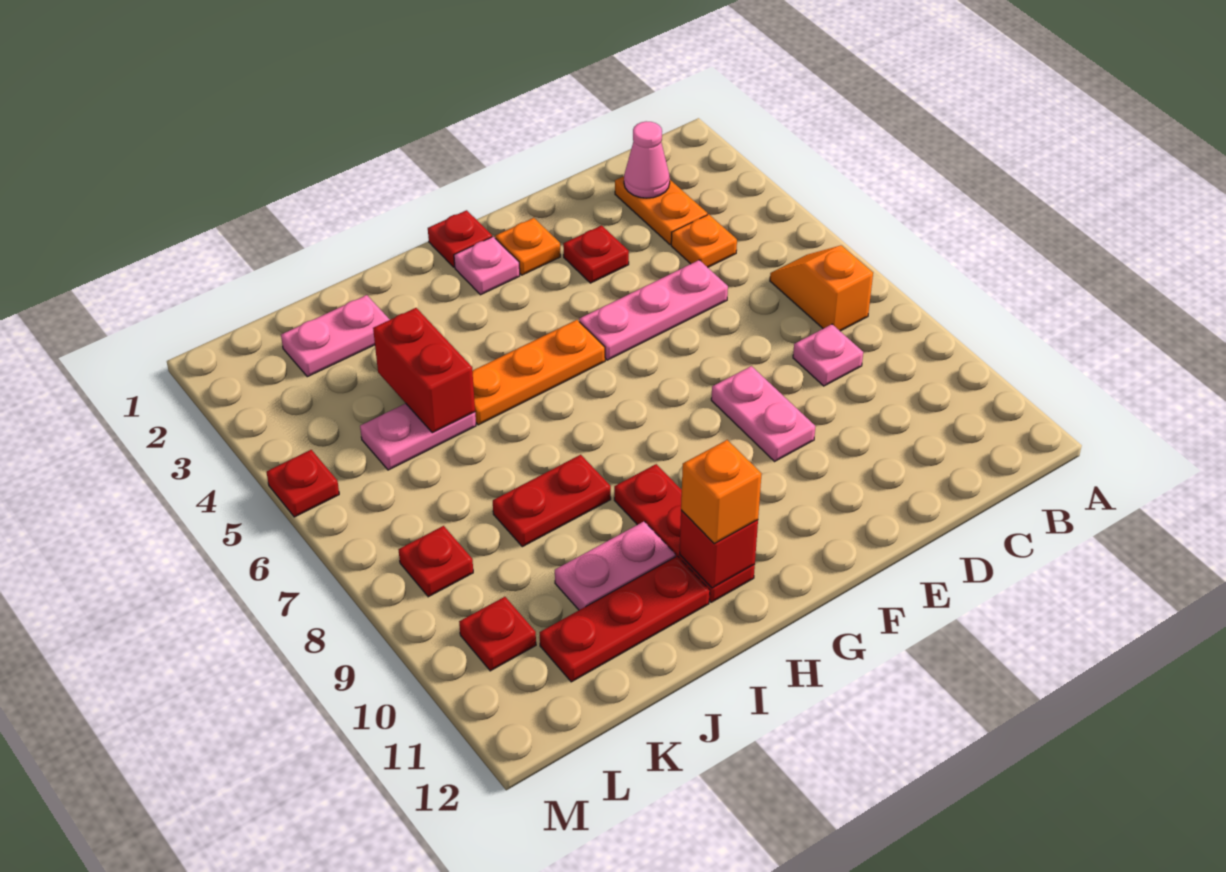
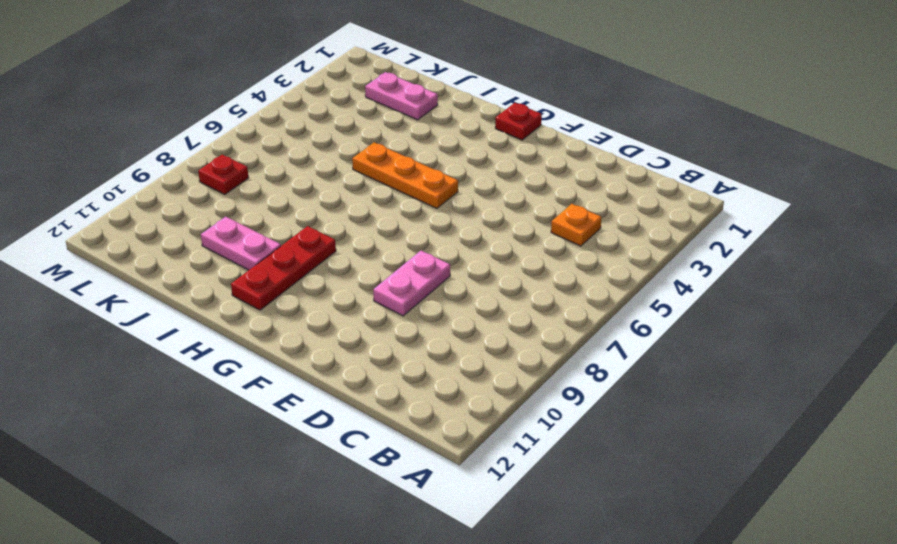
none -> orange slope B6:B7 level 1 top 7
none -> orange plate C2:C3 level 1
none -> pink plate C8 level 1

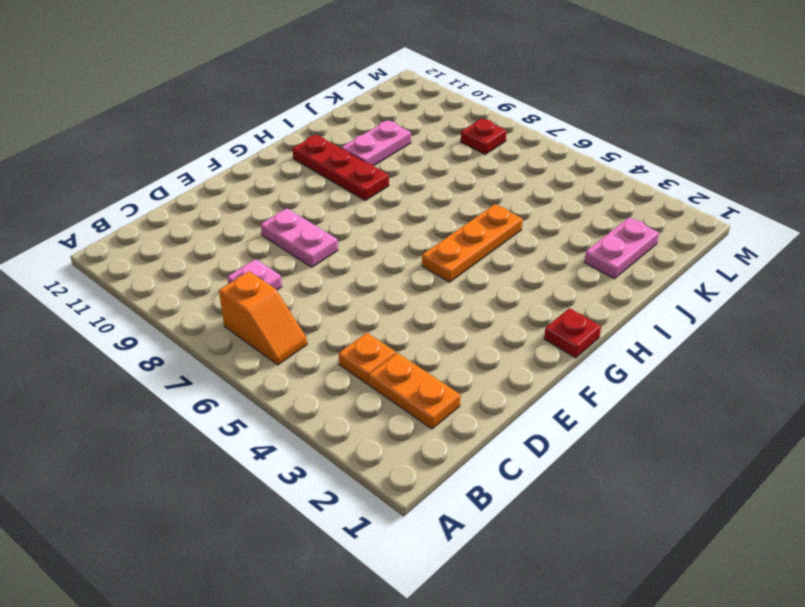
none -> pink plate D5:F5 level 1
none -> red plate E3 level 1
none -> orange plate F2 level 1

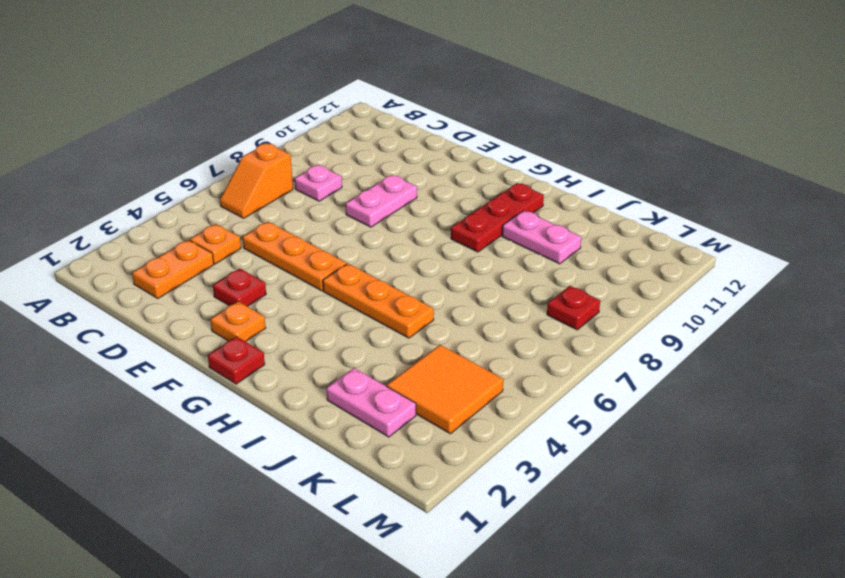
orange plate D5:F5 level 1 -> pink plate D5:F5 level 1
orange tile K3:L4 level 1 -> none
none -> pink plate G2 level 1
none -> red plate I8:J8 level 1
none -> red plate I11:K11 level 1

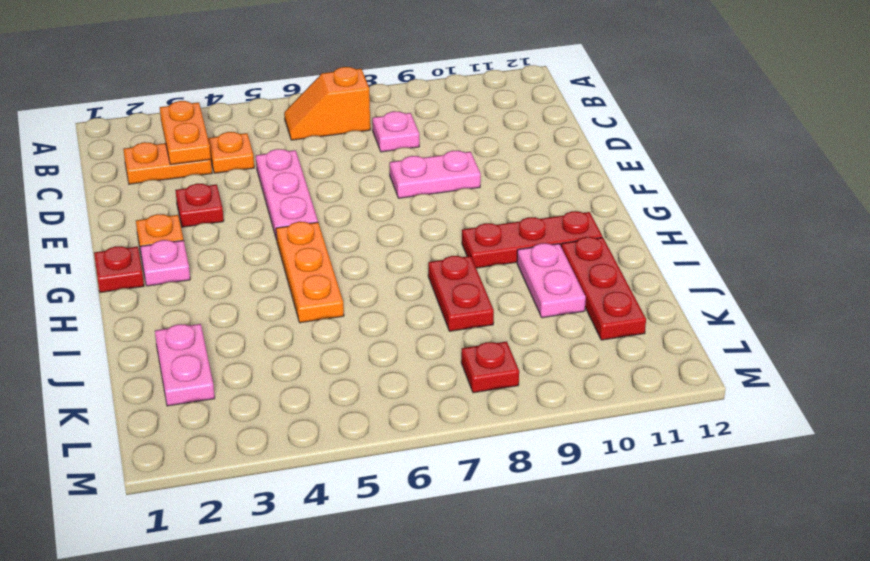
orange plate B3:C3 level 2 -> none
none -> pink plate J5:K5 level 1
none -> red plate L10 level 1
none -> red plate M5 level 1

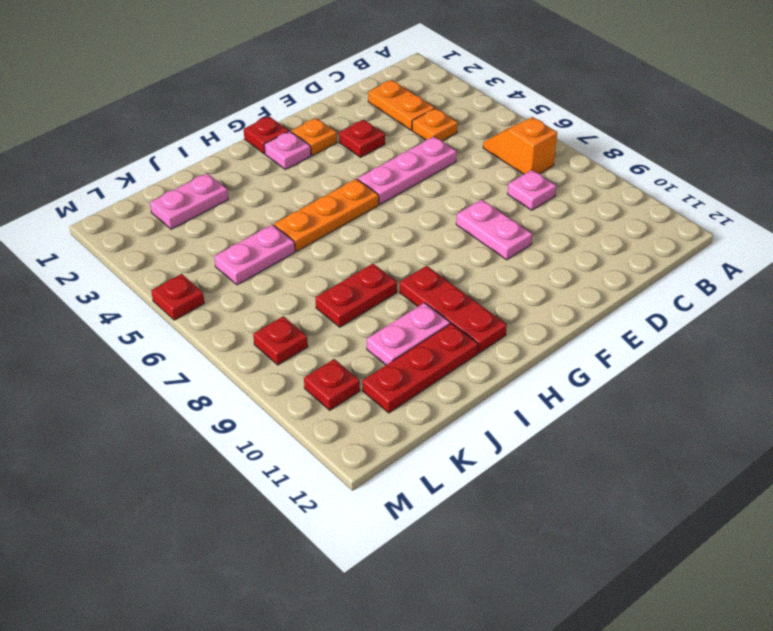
none -> pink cone C2 level 2
none -> red brick H11 level 2
none -> red brick J4:J5 level 2

